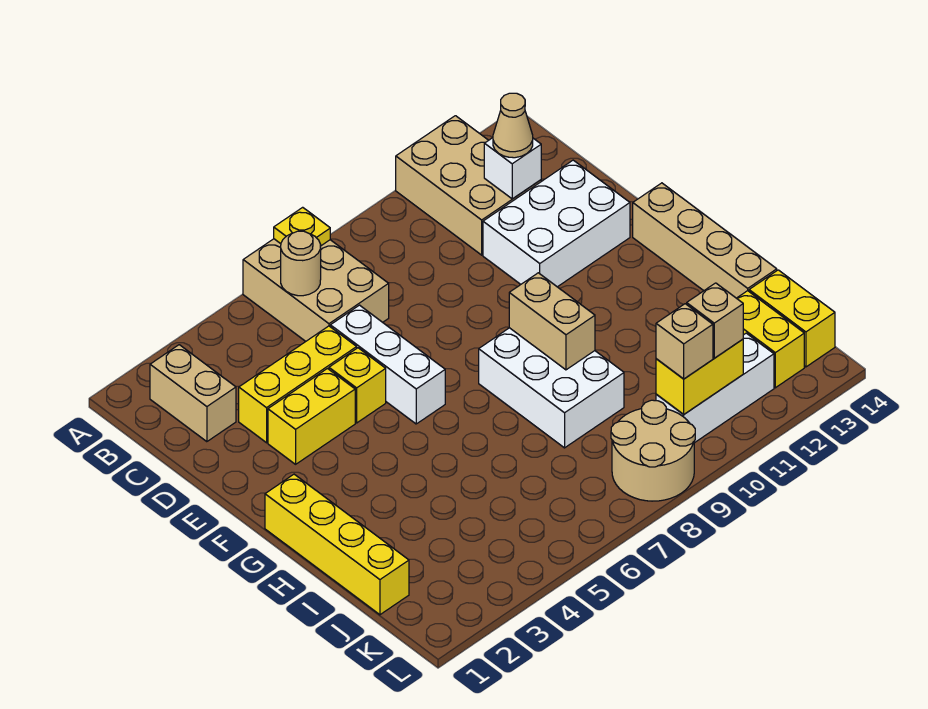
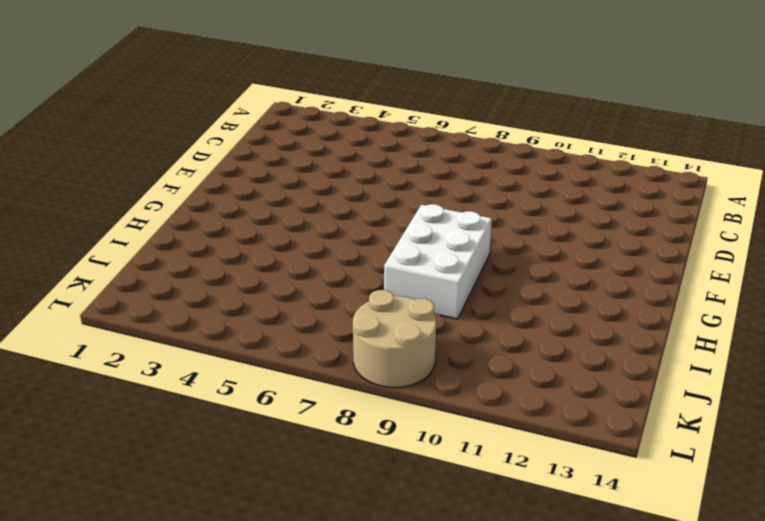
none -> tan brick A6:C7 level 1
none -> tan brick A11:C12 level 1
none -> tan brick B2:C2 level 1

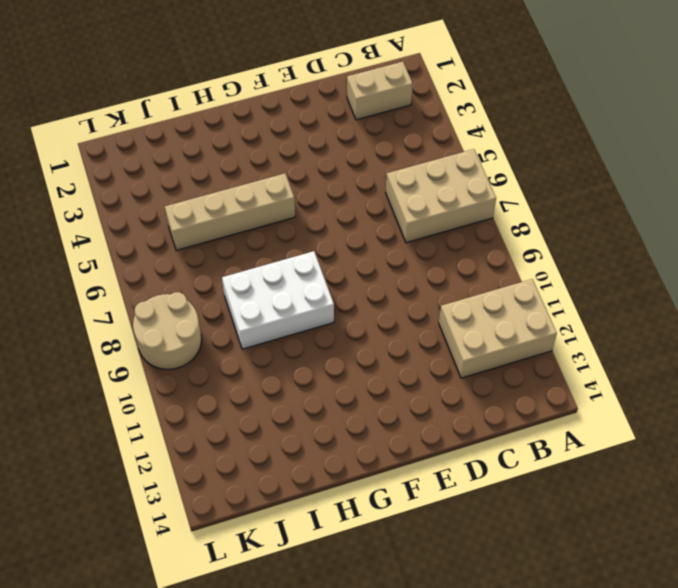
tan brick G5:J5 level 1 -> tan brick F14:I14 level 1
none -> yellow brick D3:D5 level 1
none -> white brick D6:F6 level 1
none -> white brick D11:E13 level 1

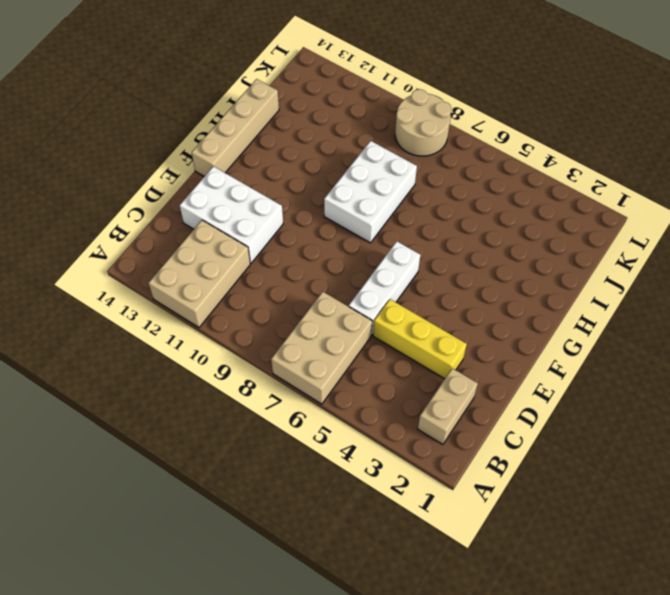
none -> yellow brick E3:E4 level 1
none -> yellow brick E5 level 1
none -> yellow brick G1:J1 level 1

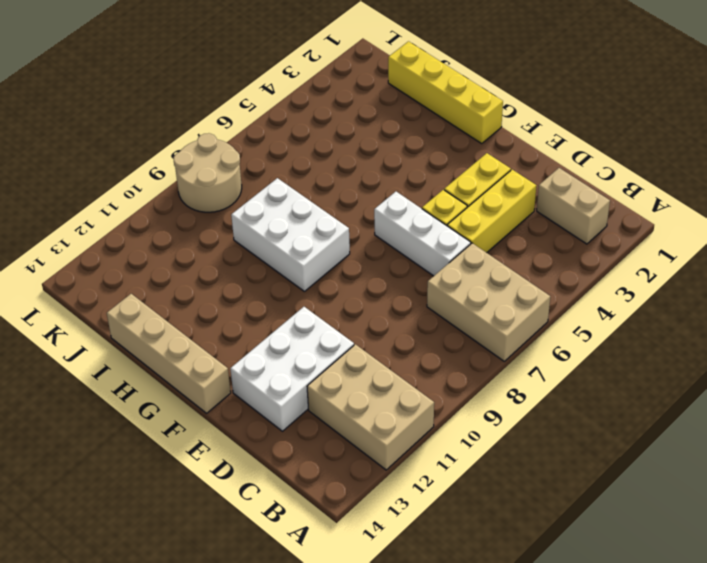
none -> yellow brick J13:K13 level 1
none -> yellow brick J14:K14 level 1
none -> white brick K10:K12 level 1

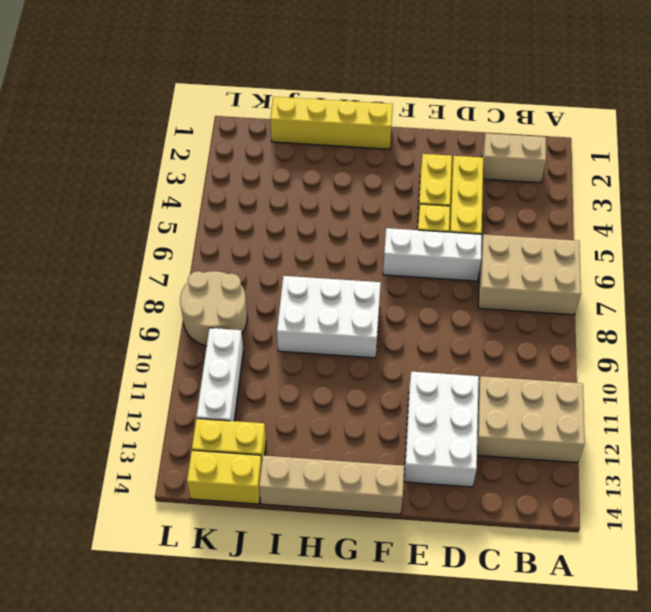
none -> yellow plate A7 level 2
none -> tan round brick B6 level 2
none -> white brick C12 level 2

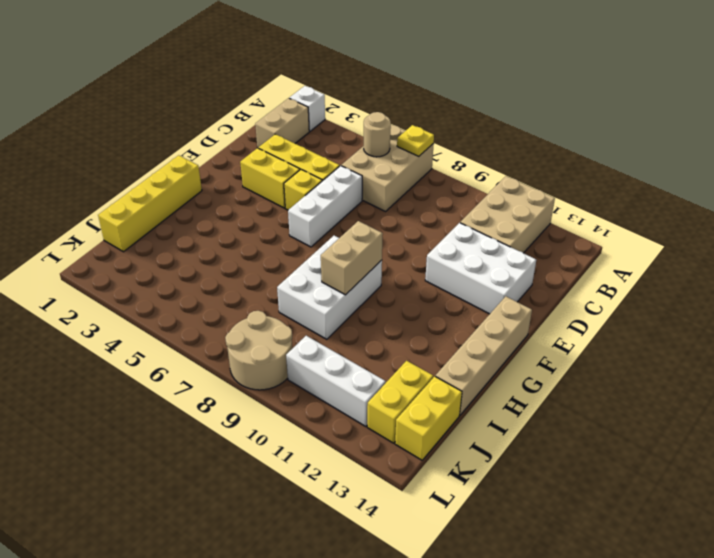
white brick A2 level 1 -> white brick C12 level 2
none -> yellow brick K10:K11 level 2
none -> tan cone C12 level 3
none -> tan brick K10 level 3

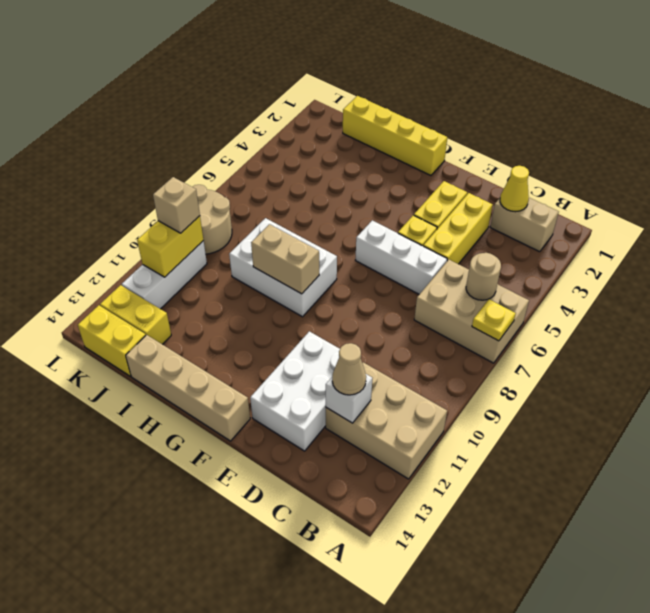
yellow cone C2 level 2 -> none
none -> tan brick K11 level 3

